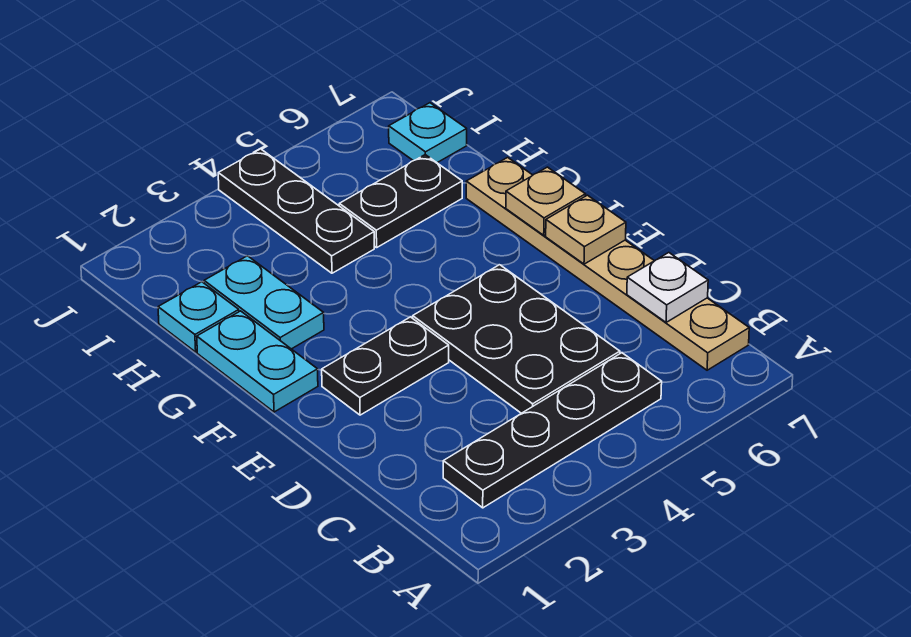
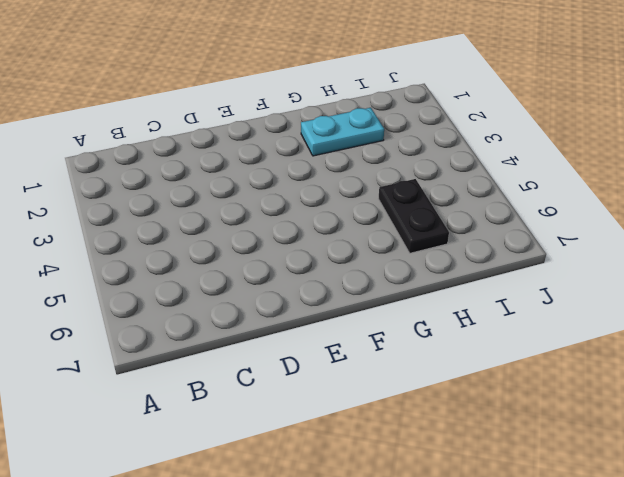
none -> black plate B2:B5 level 1
none -> tan plate B7:G7 level 1
none -> black plate C4:E5 level 1

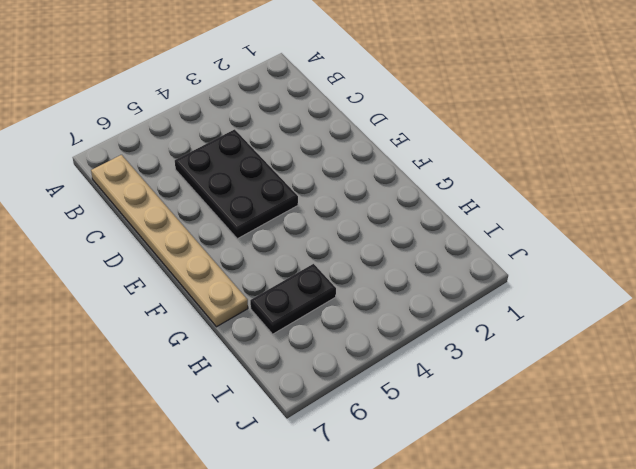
none -> black plate B2:B5 level 1
none -> black plate E2:E3 level 1
none -> cyan plate F1:G1 level 1

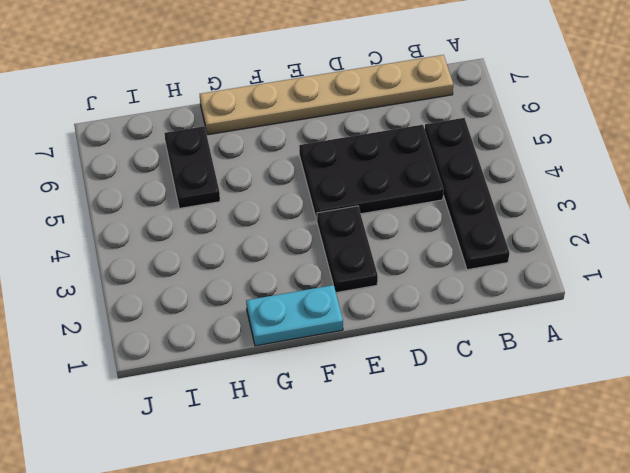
none -> cyan plate G2:H2 level 1
none -> cyan plate H1 level 1
none -> black plate H4:J4 level 1

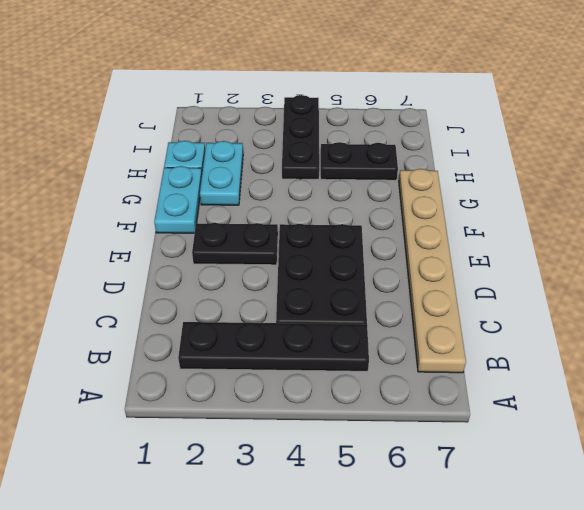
none -> cyan plate I7 level 1
none -> white plate C7 level 2
none -> tan plate E7 level 2

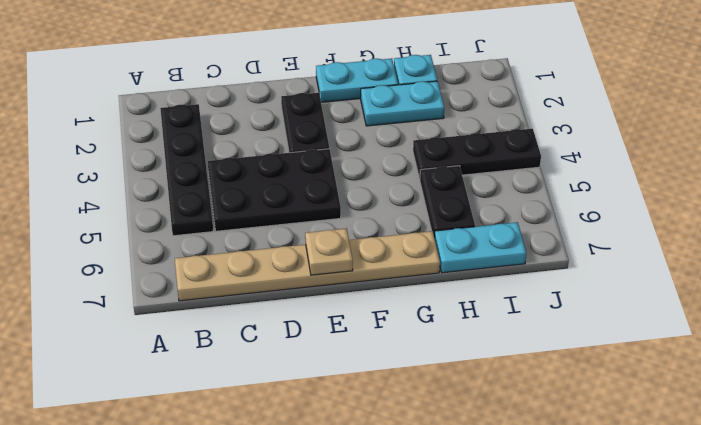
cyan plate H7:I7 level 1 -> cyan plate I7 level 1
none -> white plate C7 level 2
none -> tan plate F7 level 2

